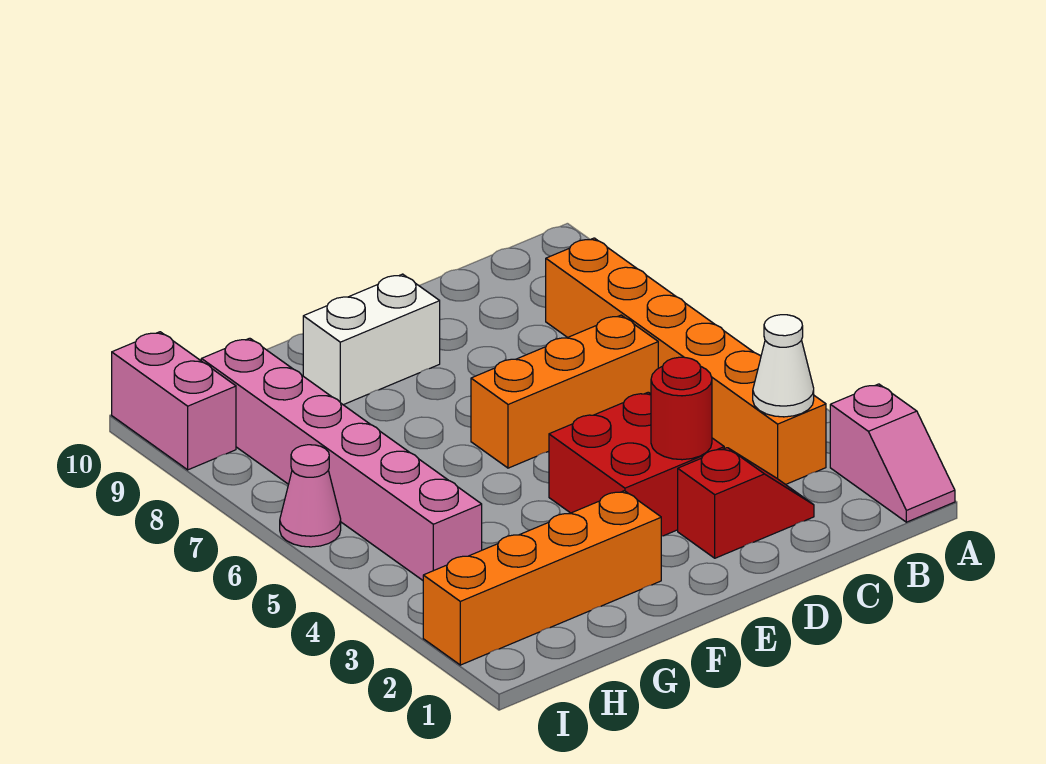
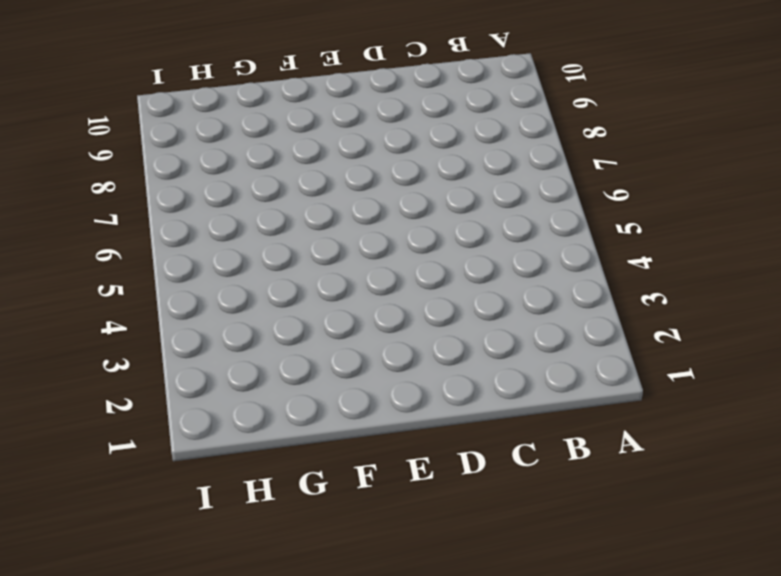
none -> pink slope A1:A2 level 1 top 2
none -> orange brick B3:B8 level 1
none -> red slope C2:D2 level 1 top D

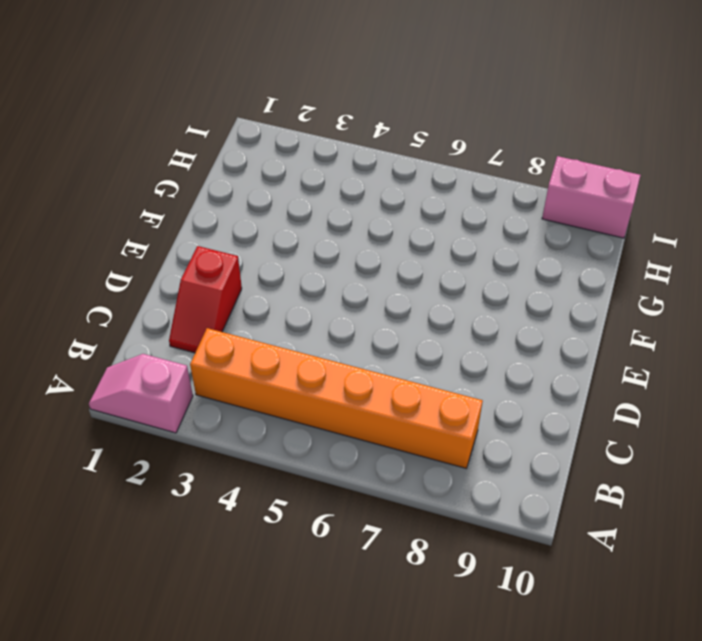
none -> orange brick C6:E6 level 1
none -> red brick D3:E4 level 1
none -> white brick E9:F9 level 1

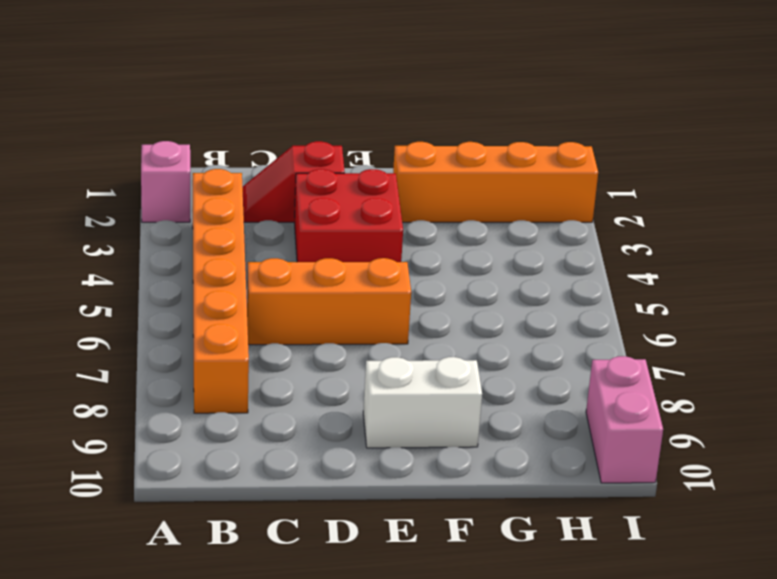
none -> pink brick H4:H9 level 1
none -> pink cone I6 level 1
none -> white cone B3 level 2

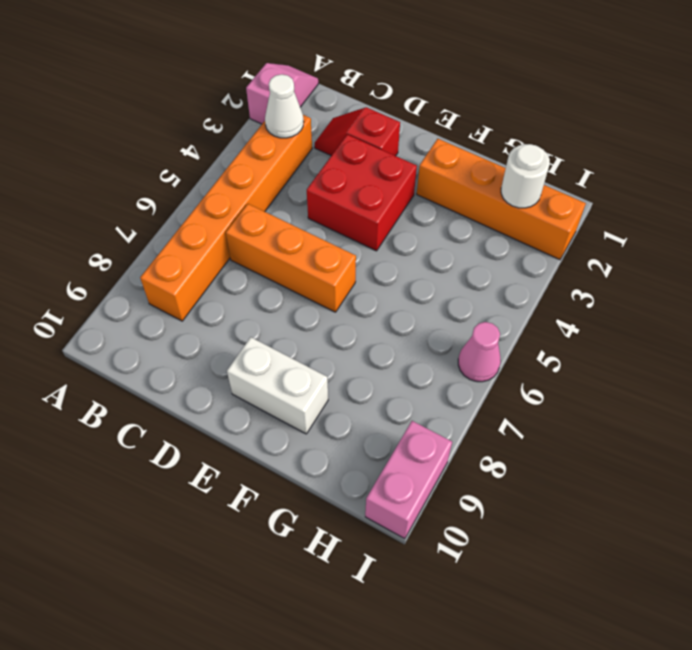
white round brick H2 level 2 -> none
none -> pink brick H4:H9 level 1
none -> red round brick D3 level 2

